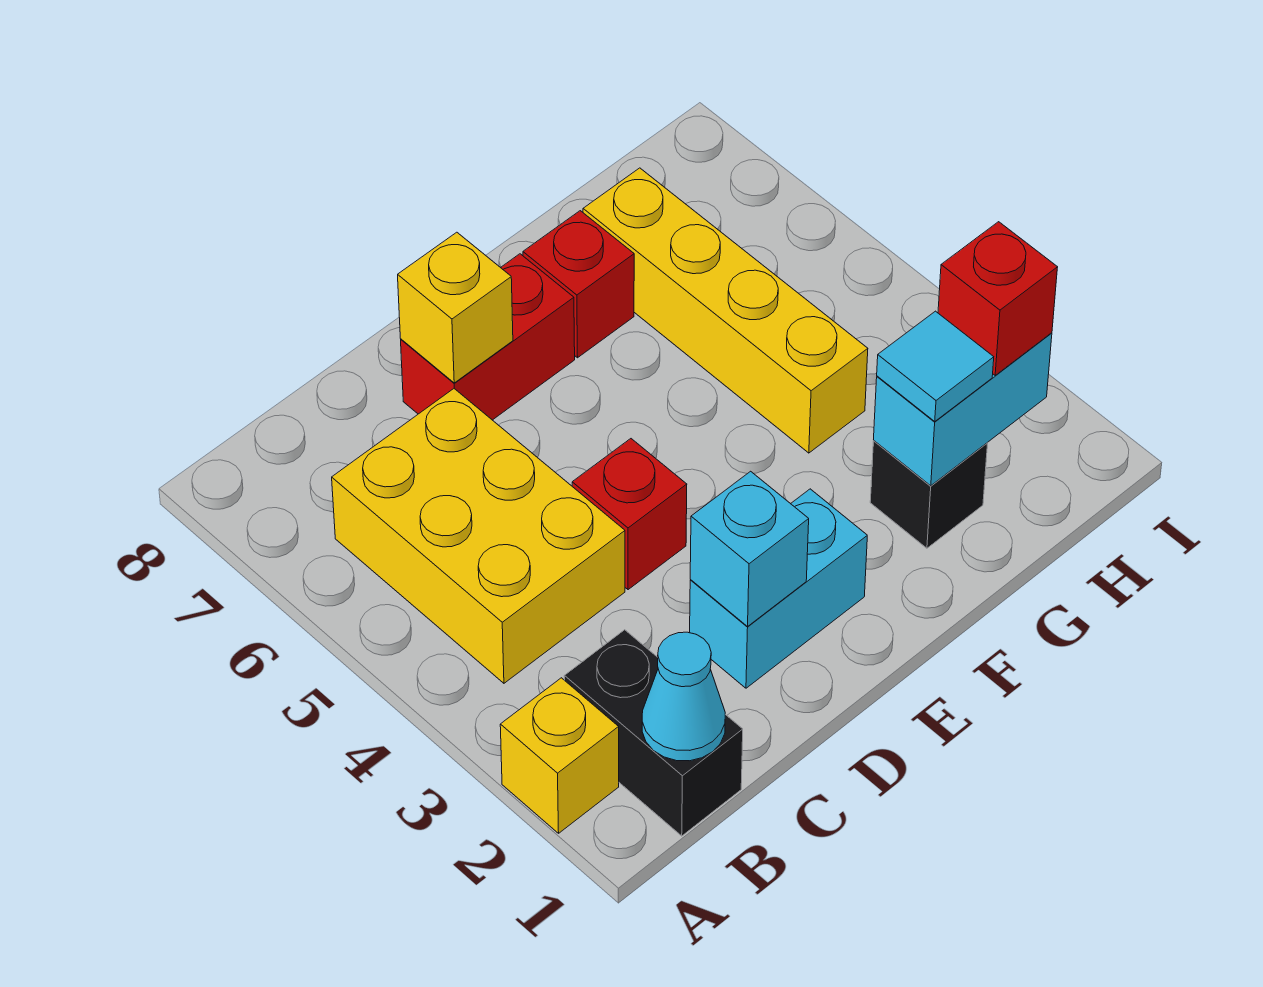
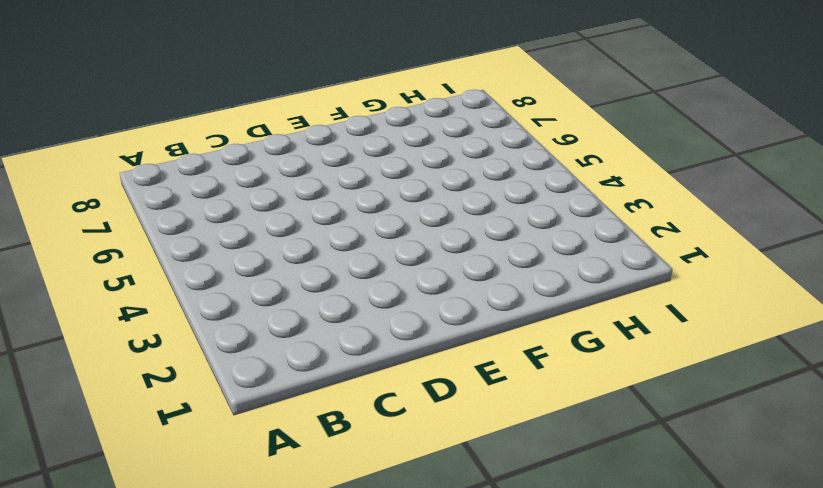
none -> yellow brick A2 level 1
none -> black brick B1:B2 level 1
none -> yellow brick B4:C6 level 1

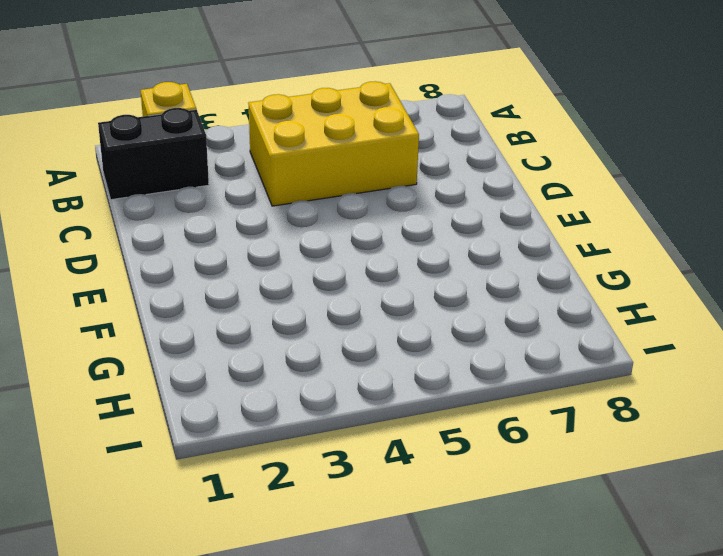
none -> cyan brick D2:E2 level 1
none -> red brick D4 level 1
none -> red brick D7:E7 level 1

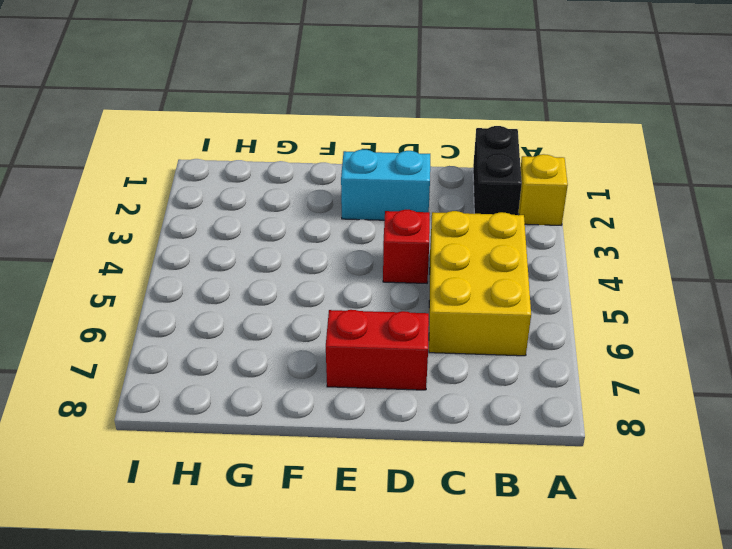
none -> red brick F7 level 1
none -> black brick G2 level 1
none -> yellow brick G4:G7 level 1

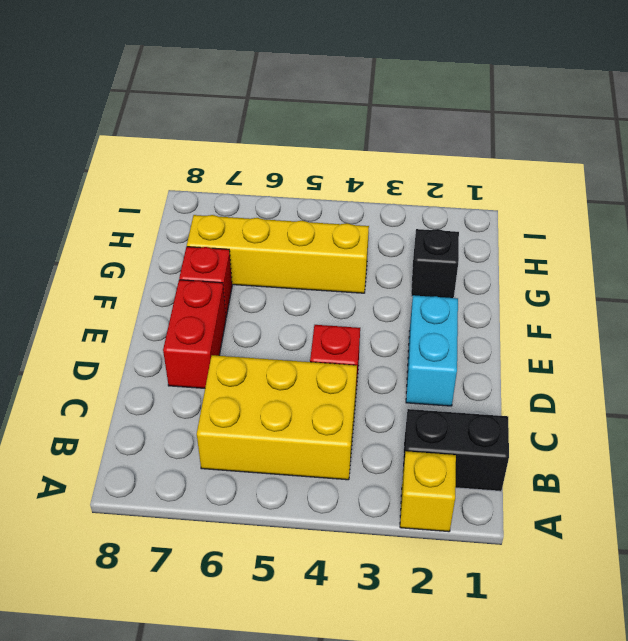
none -> cyan cone B1 level 2
none -> cyan brick D2 level 2
none -> yellow brick D7 level 2

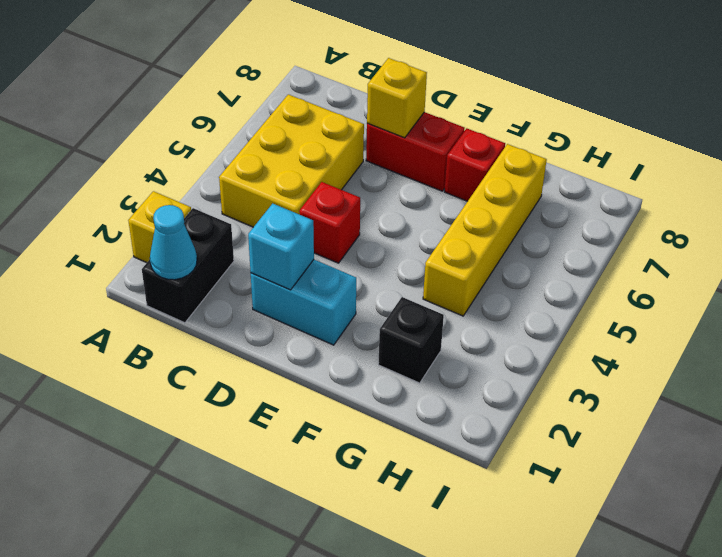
none -> cyan brick G2:H2 level 2
none -> cyan tile G2 level 3
none -> red brick H2 level 3

